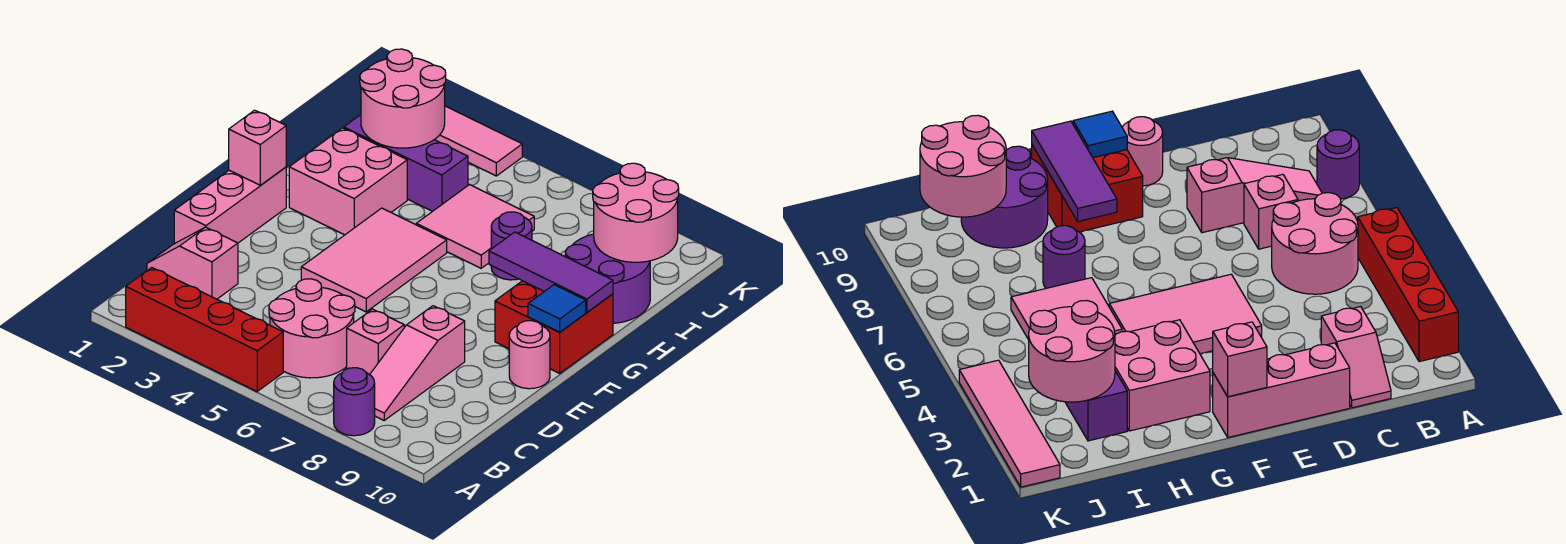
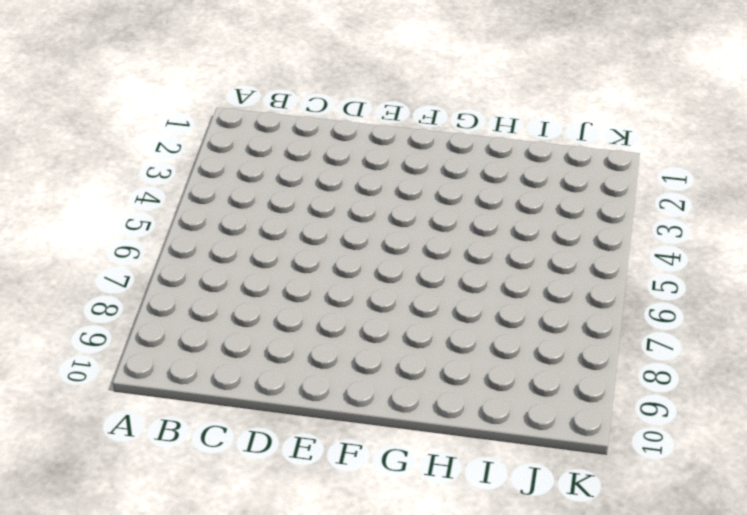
none -> red brick A2:A5 level 1
none -> purple round brick A8 level 1
none -> pink round brick B5:C6 level 1

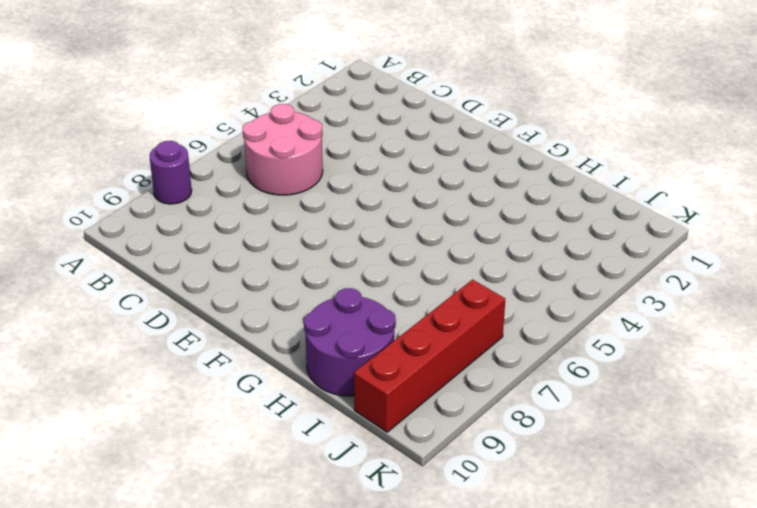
red brick J7:J10 level 1 -> red brick A2:A5 level 1
none -> pink slope B8:D8 level 1 top D
none -> pink slope C1:C2 level 1 top 2
none -> pink brick C7 level 1

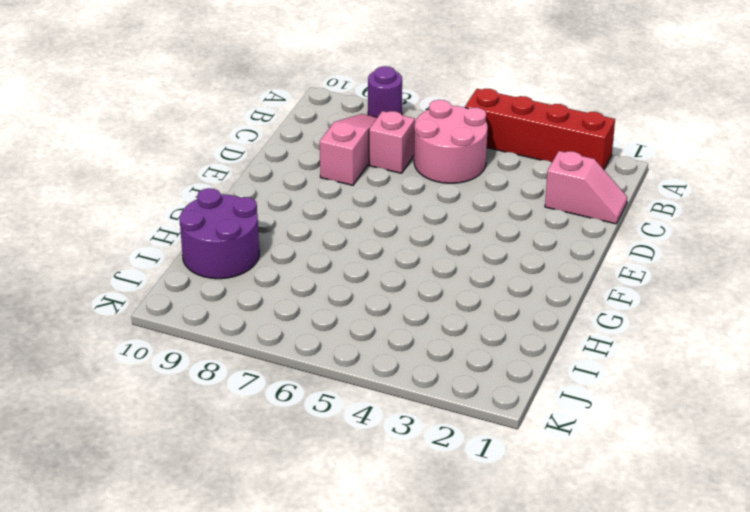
none -> pink brick D1:F1 level 1
none -> pink tile E4:G5 level 1
none -> pink round brick E10 level 1

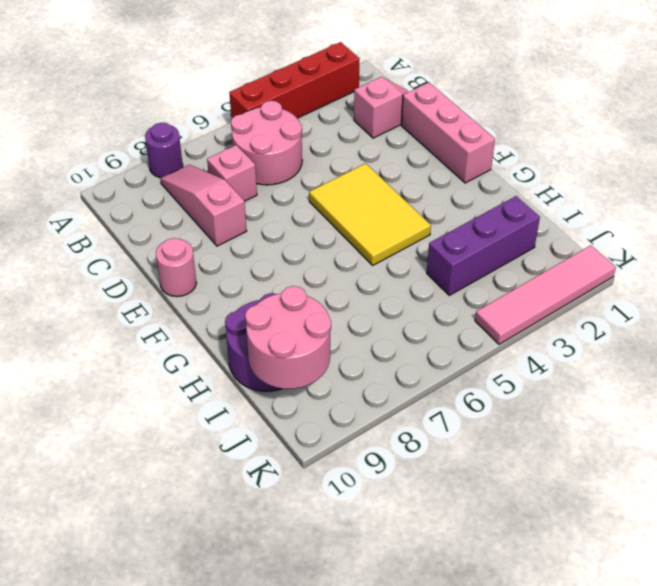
yellow tile E4:G5 level 1 -> pink tile E4:G5 level 1
none -> red brick F9:G10 level 1
none -> pink brick G2:H3 level 1
none -> pink tile H5:I6 level 1

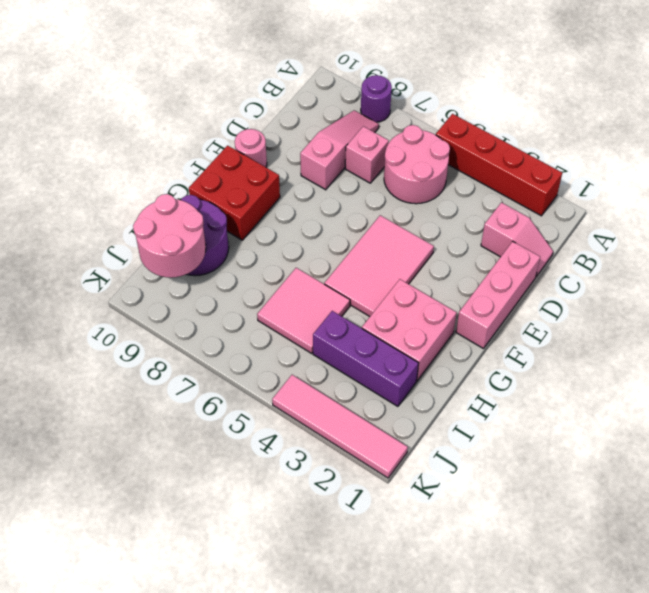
none -> purple round brick H7 level 1
none -> pink brick F1 level 2
none -> blue tile F10 level 2

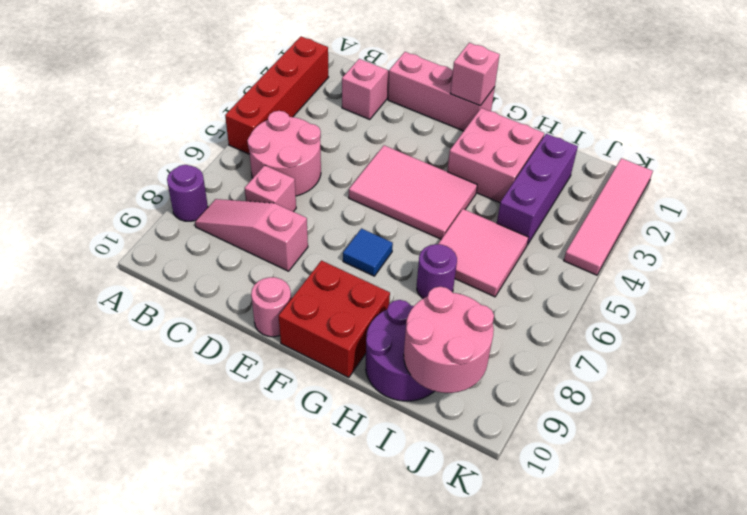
blue tile F7 level 1 -> blue tile F10 level 2
none -> purple tile G8:G10 level 2
none -> pink round brick I2:J3 level 2

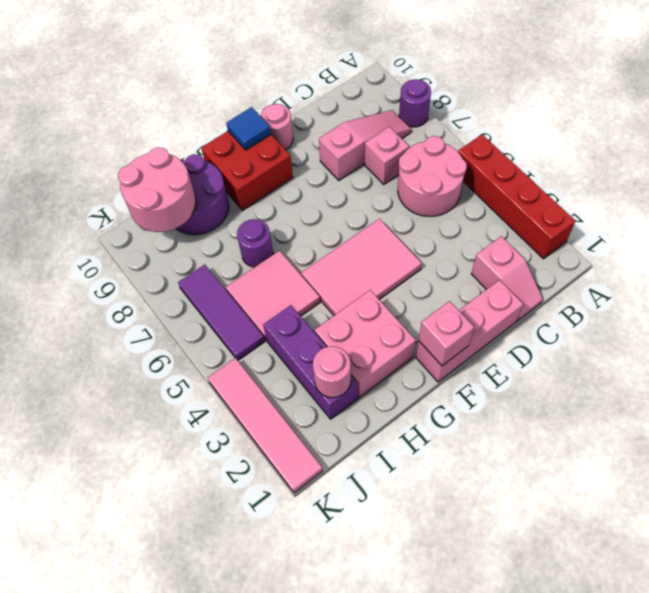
pink round brick I2 level 2 -> pink round brick I2:J3 level 2
purple tile J5:J7 level 1 -> purple tile G8:G10 level 2

